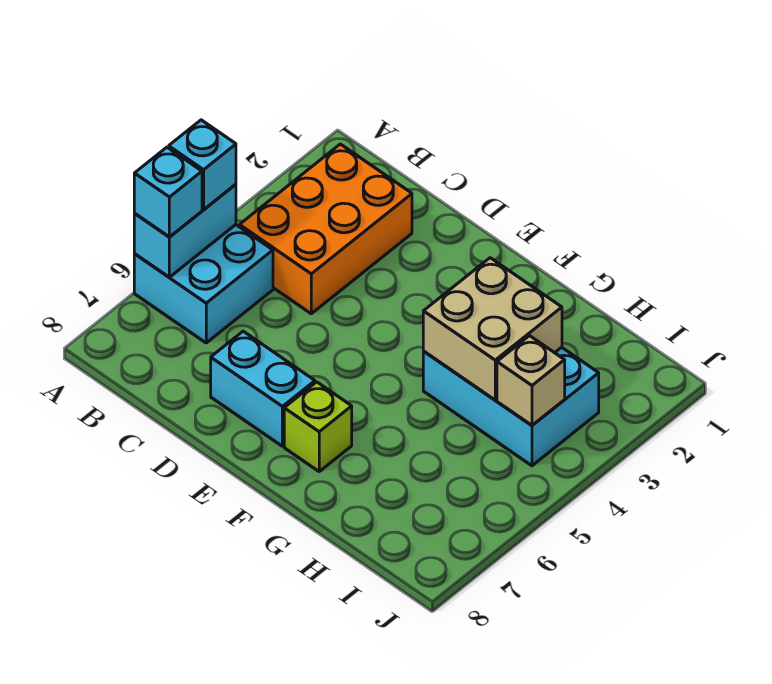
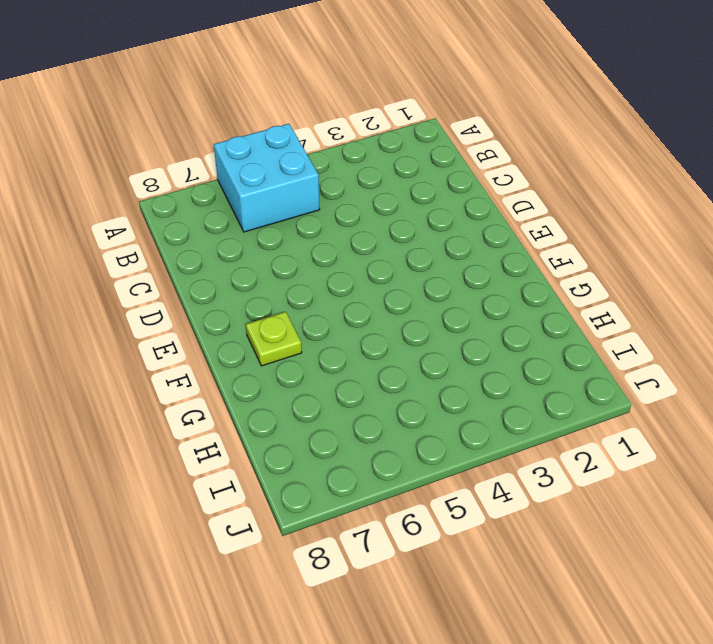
lime plate F7 level 1 -> lime brick F7 level 1
none -> orange brick B2:C4 level 1
none -> cyan brick D7:E7 level 1

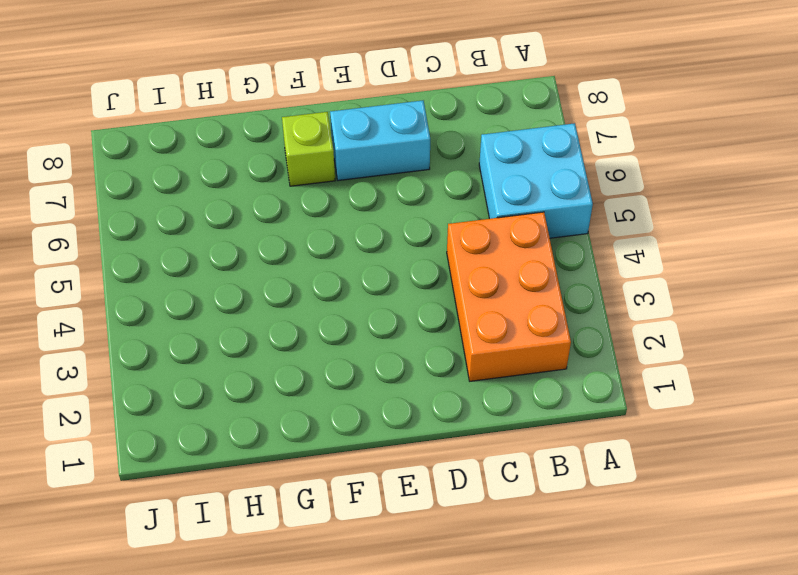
none -> cyan brick G3:I4 level 1
none -> cyan brick A5:A6 level 2

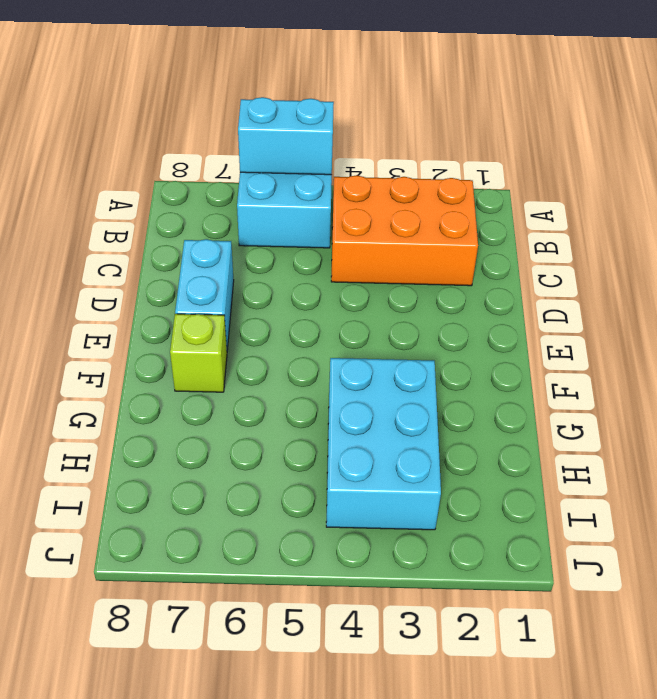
none -> tan brick G3:H4 level 2
none -> tan brick I4 level 2

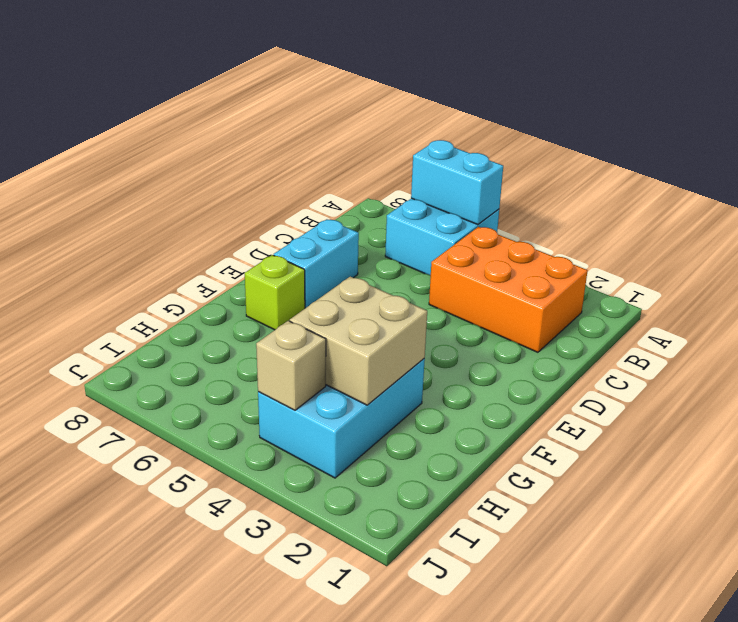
none -> cyan brick A5 level 3
none -> cyan brick A6 level 3

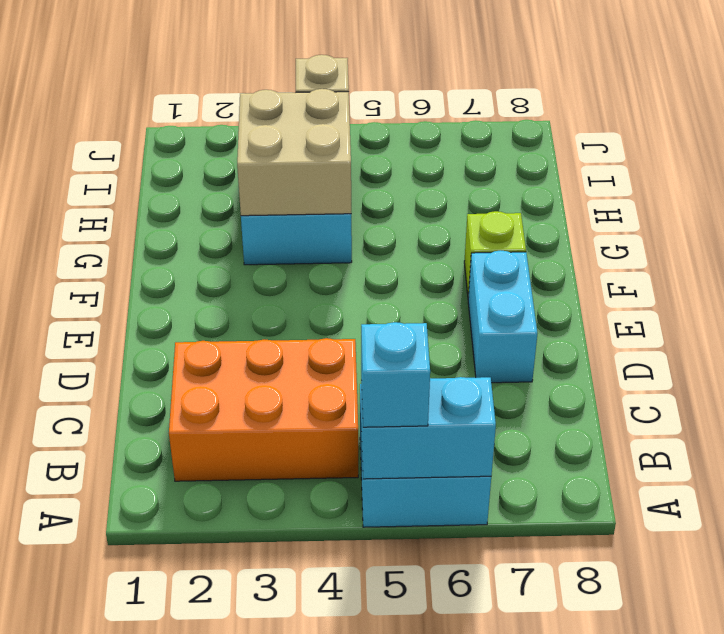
none -> cyan brick A6 level 3

